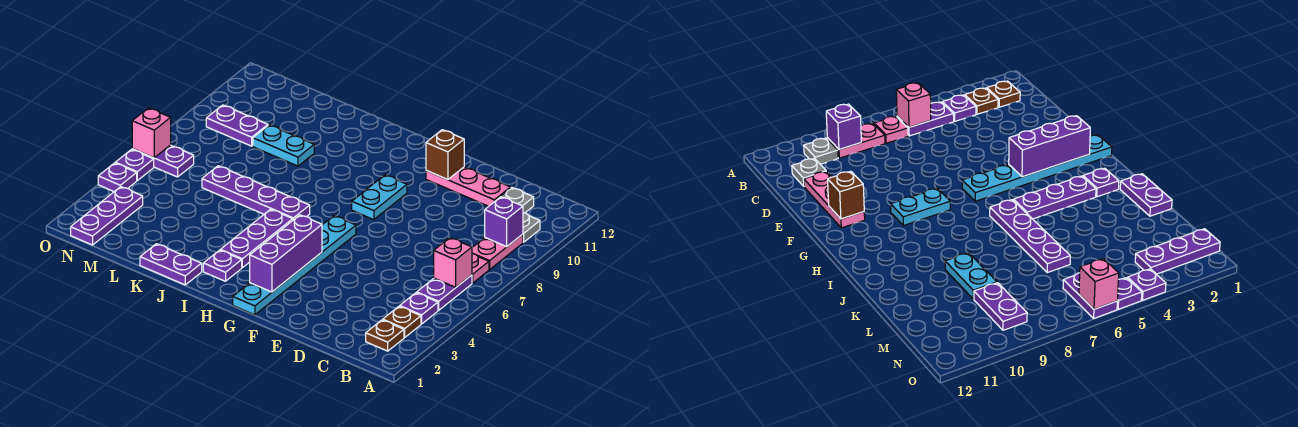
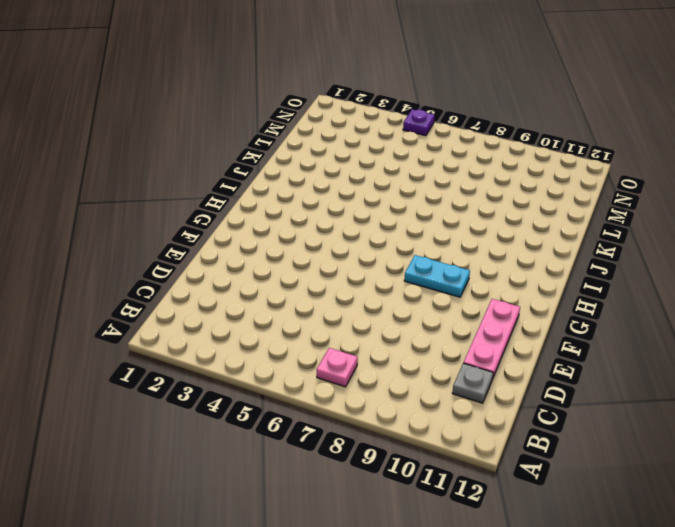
none -> brown plate B2 level 1
none -> brown plate B3 level 1
none -> purple plate B4 level 1

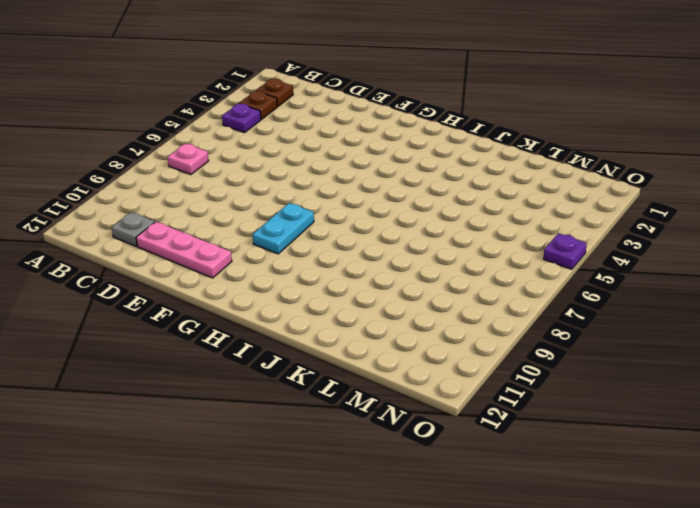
none -> purple plate B5:B6 level 1
none -> pink plate B8:B9 level 1
none -> grey plate B10 level 1

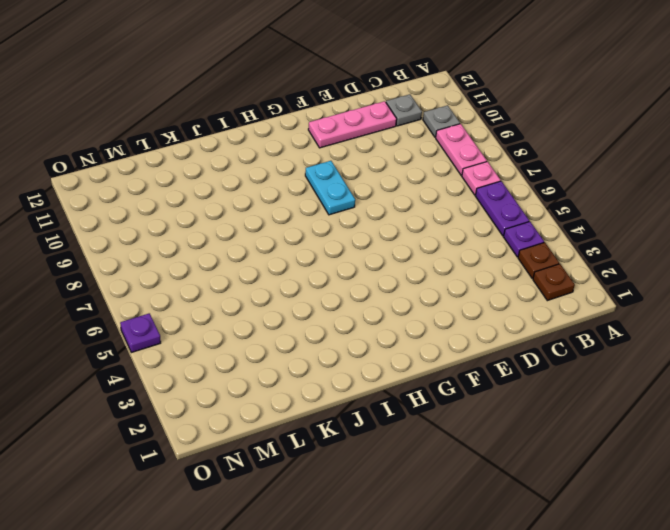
none -> cyan plate G1:G6 level 1
none -> purple plate I2 level 1
none -> purple plate I3:I5 level 1

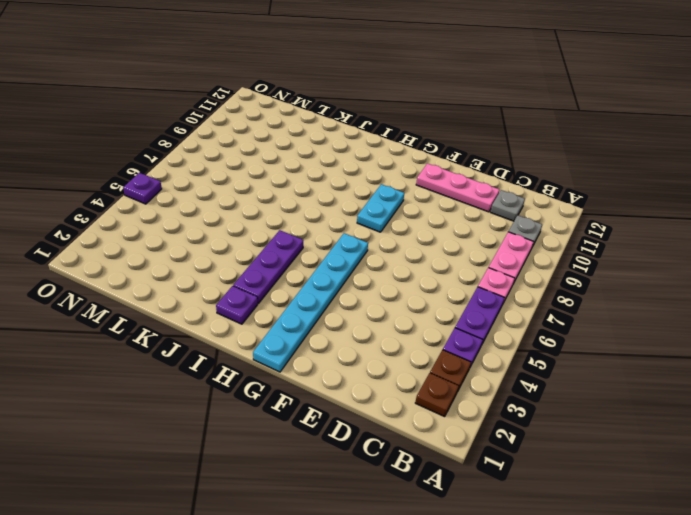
none -> purple plate I6:L6 level 1
none -> purple plate J1:K1 level 1
none -> cyan plate K9:L9 level 1

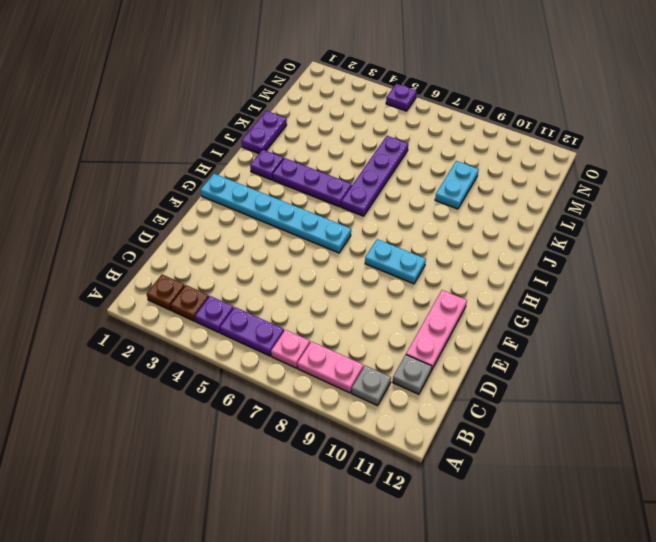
none -> purple plate M9:N9 level 1
none -> purple plate N1:N3 level 1
none -> purple plate N6:O6 level 1

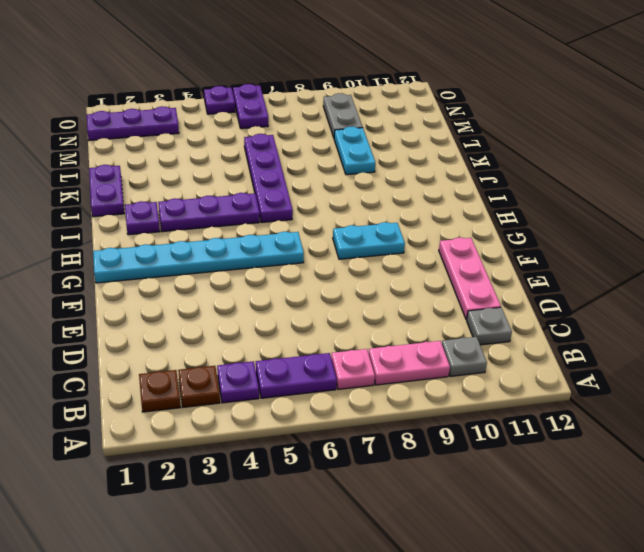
grey plate M9:N9 level 1 -> purple plate M9:N9 level 1
none -> purple plate O4 level 1
none -> pink brick B6 level 2
none -> purple brick B9 level 2

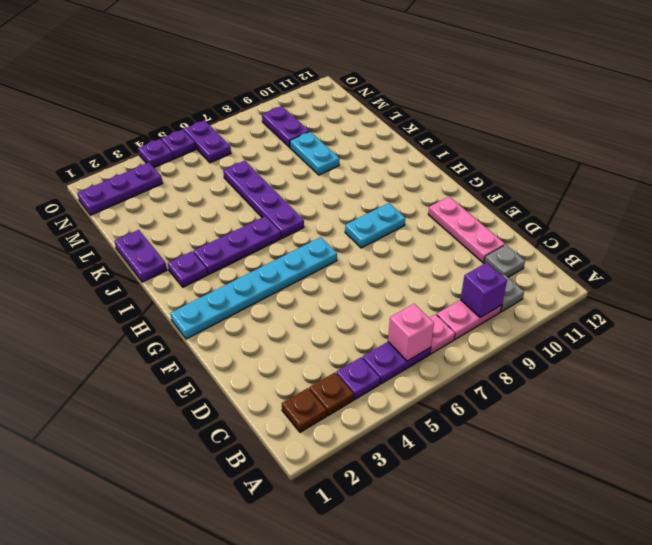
none -> brown brick F11 level 2
none -> purple brick G2:G4 level 2
none -> pink brick O6 level 2

